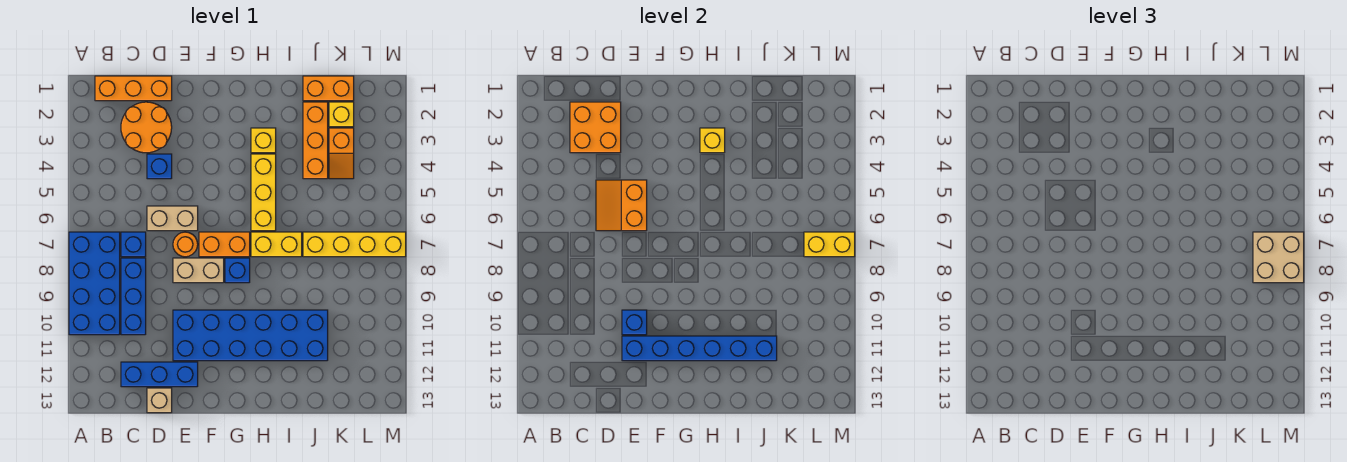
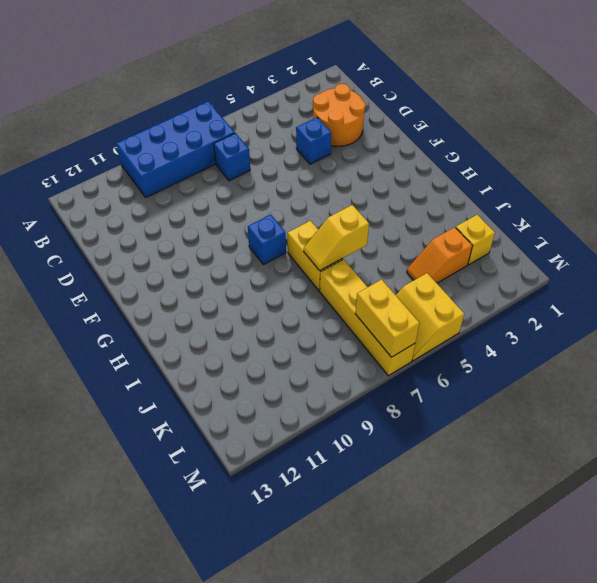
yellow slope I6:I7 level 2 top 6 -> none
yellow slope L5:M6 level 1 top 5 -> none
none -> orange brick B1:D1 level 1
none -> blue brick C8:C10 level 1
none -> blue brick C12:E12 level 1

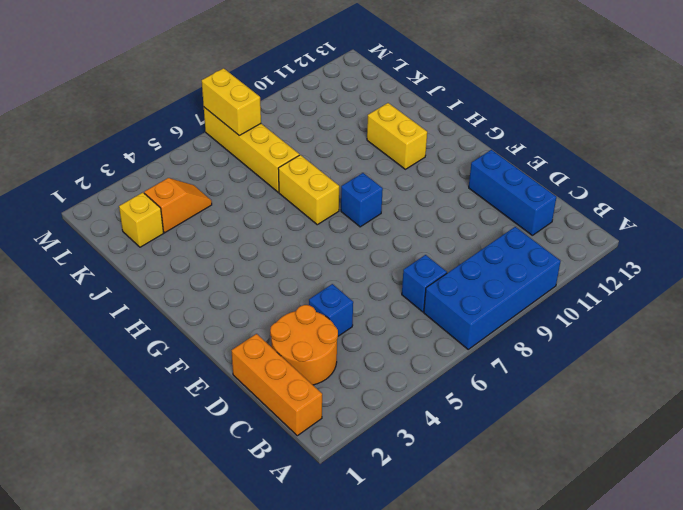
yellow brick H11:I11 level 1 -> blue brick E10:J11 level 1
none -> blue brick C8:C10 level 1
none -> tan brick D6:E6 level 1
none -> tan brick D13 level 1

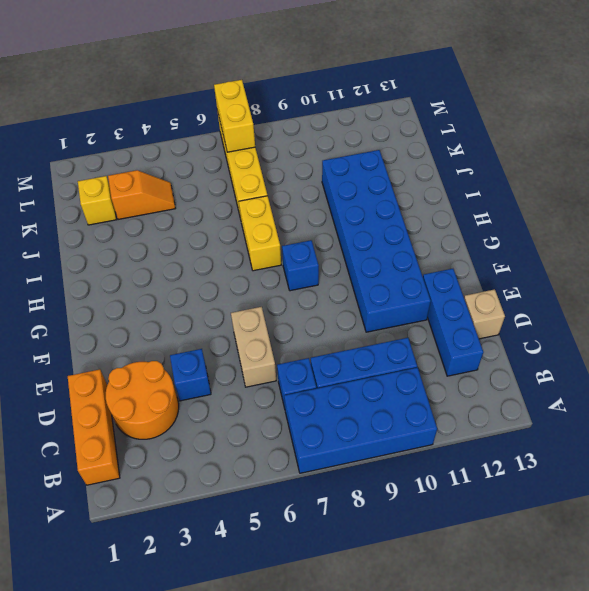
none -> orange round brick E7 level 1
none -> tan brick E8:F8 level 1
none -> orange brick F7:G7 level 1

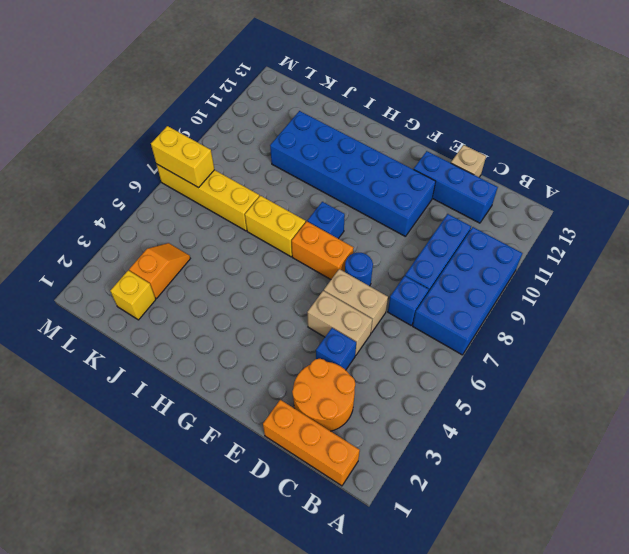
tan brick D5:E5 level 1 -> tan brick E8:F8 level 1
blue round brick E7 level 1 -> orange round brick E7 level 1
none -> yellow brick H3 level 1
none -> yellow brick H4:H6 level 1
none -> orange brick J1:K1 level 1

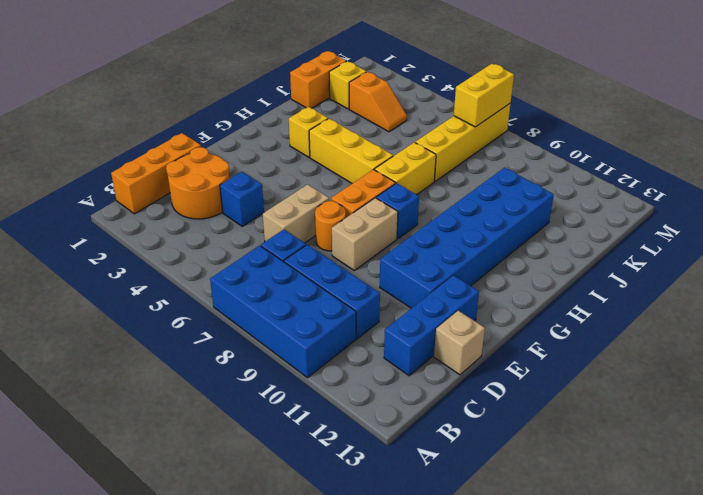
none -> orange brick J2:J4 level 1
none -> orange brick C2:D3 level 2
none -> orange slope D5:E6 level 2 top E

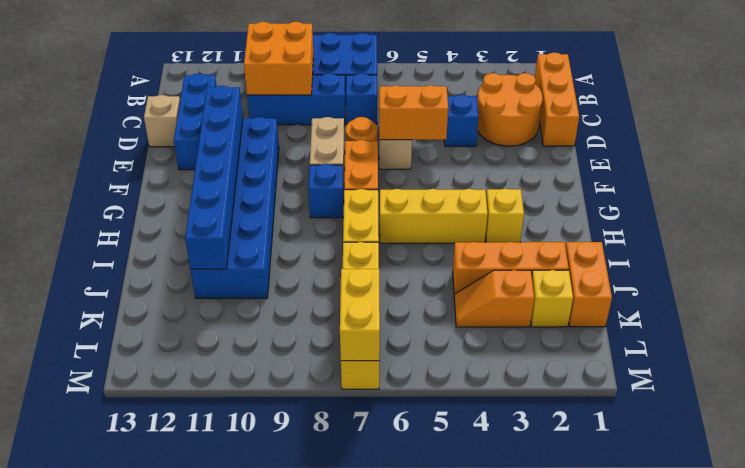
orange brick B9:C10 level 2 -> orange brick C2:D3 level 2
none -> blue brick E10 level 2
none -> yellow brick H3 level 2
none -> tan brick L7:M8 level 3

